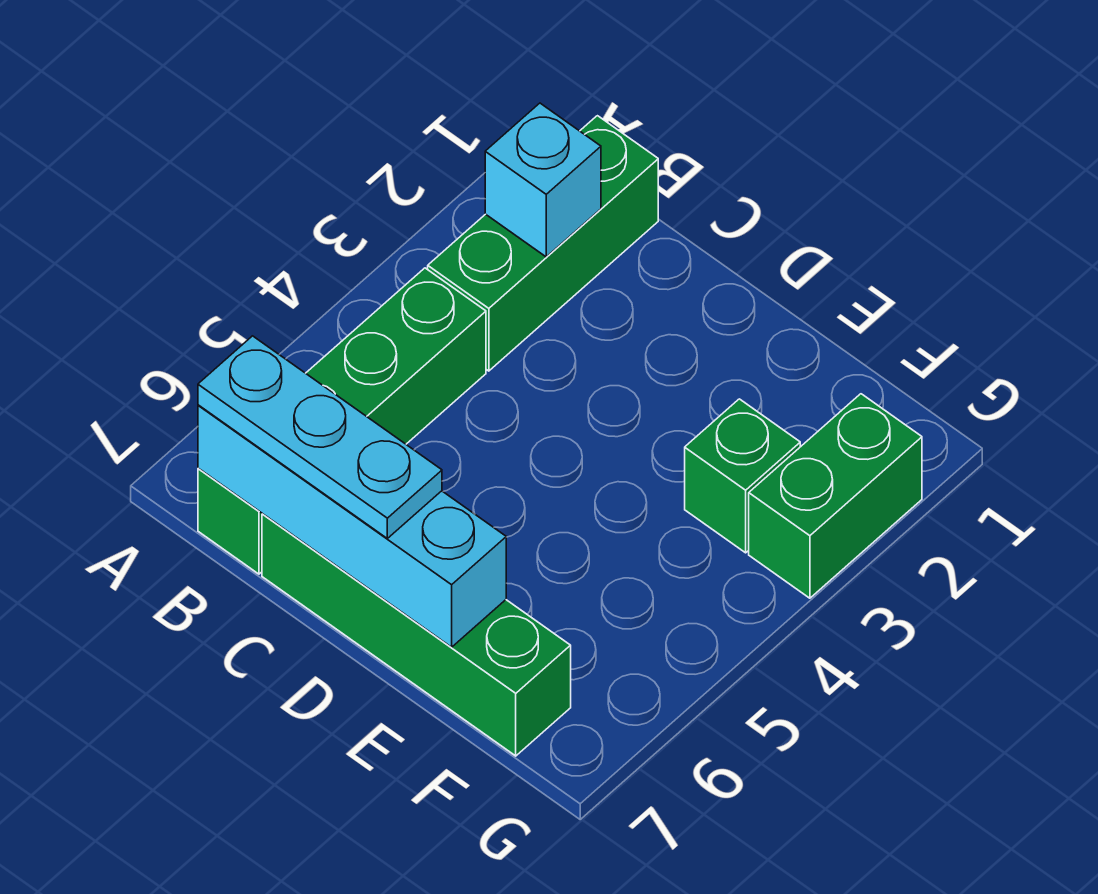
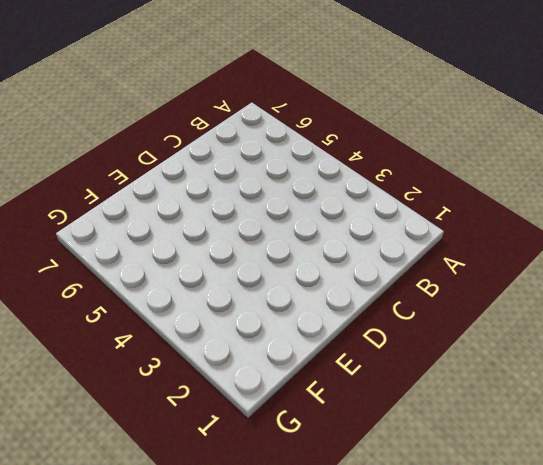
none -> green brick B1:B3 level 1
none -> green brick B4:B7 level 1

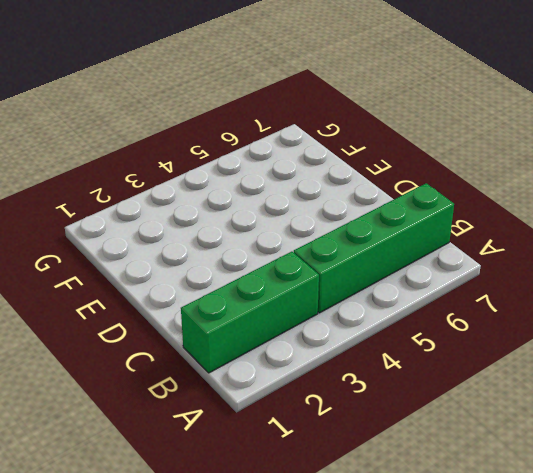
none -> green brick C7:F7 level 1
none -> green brick F3 level 1

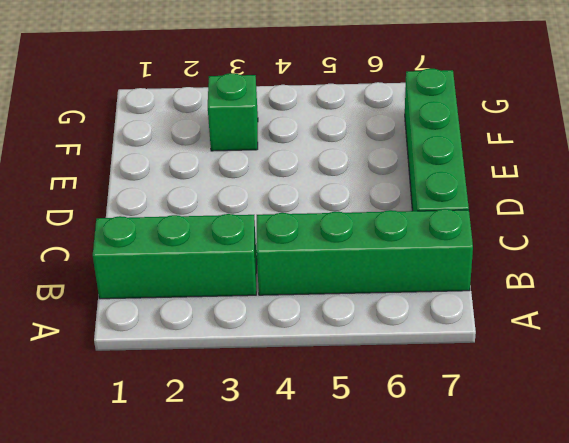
none -> green brick G2:G3 level 1
none -> cyan brick B2 level 2

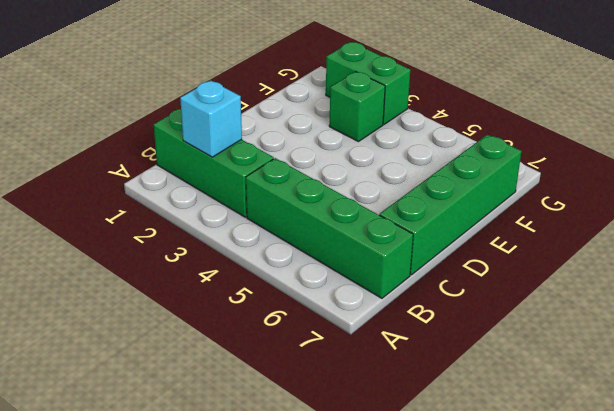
none -> cyan brick B7:E7 level 2
none -> cyan plate B7:D7 level 3

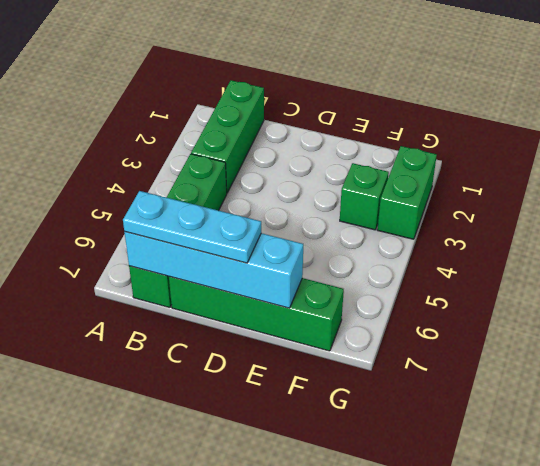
none -> cyan brick B2 level 2

